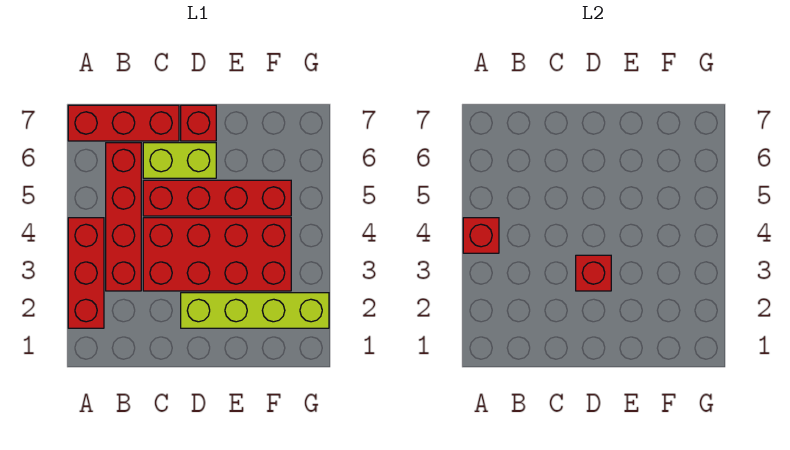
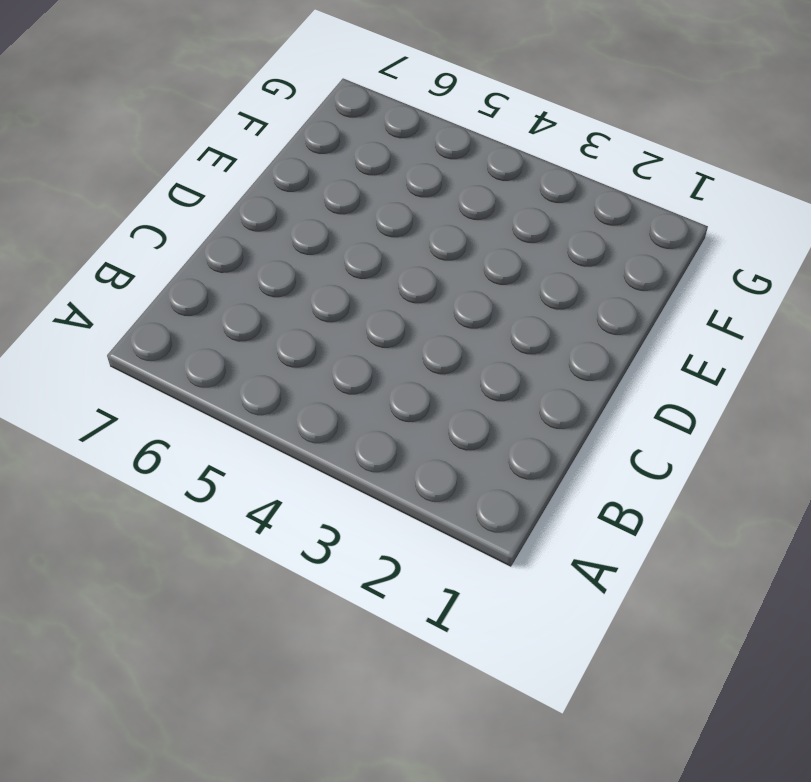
none -> red brick A2:A4 level 1
none -> red brick A7:C7 level 1

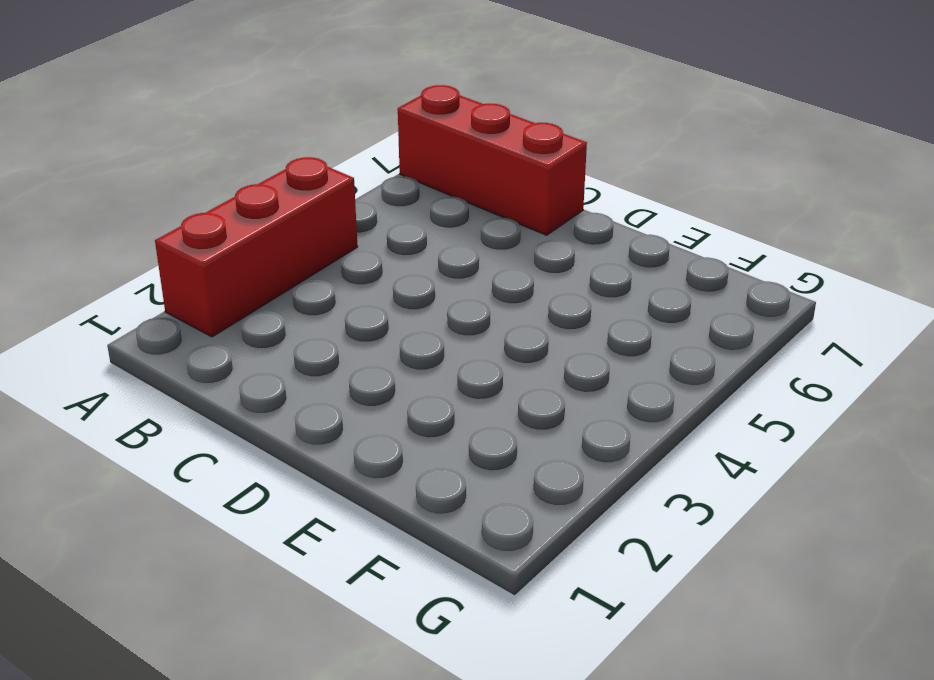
none -> red brick B3:B6 level 1
none -> red brick C3:F4 level 1

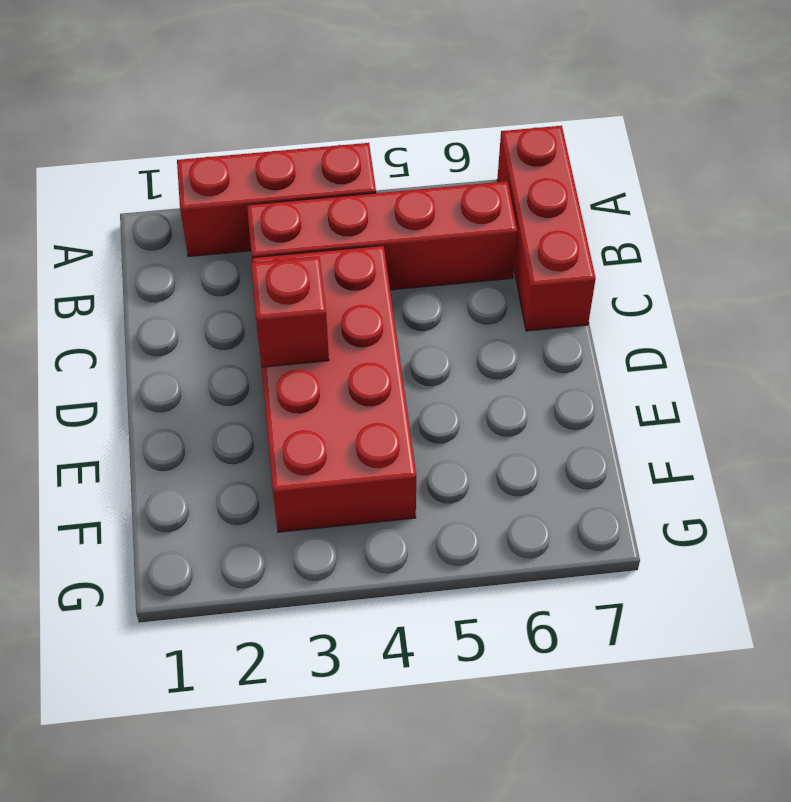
none -> red brick C5:F5 level 1
none -> lime brick C6:D6 level 1

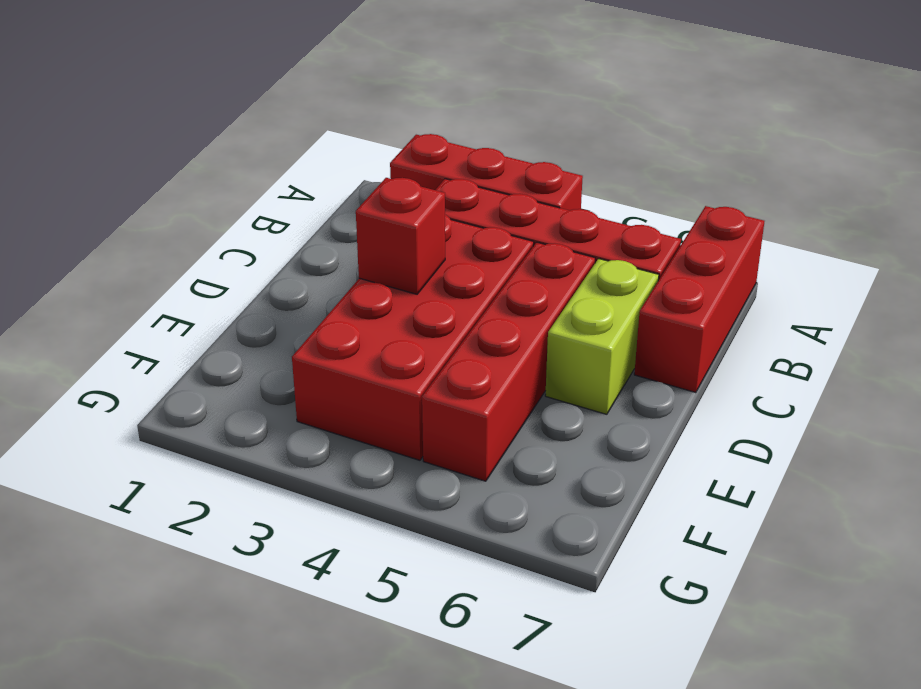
none -> lime brick D2:G2 level 1
none -> red brick D7 level 1

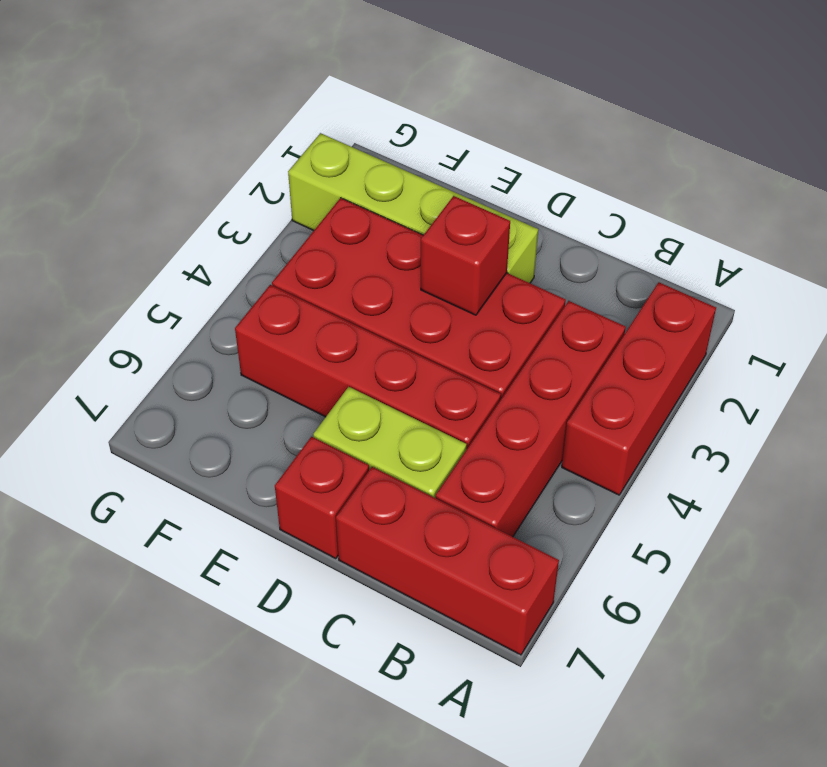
none -> red brick A4 level 2

